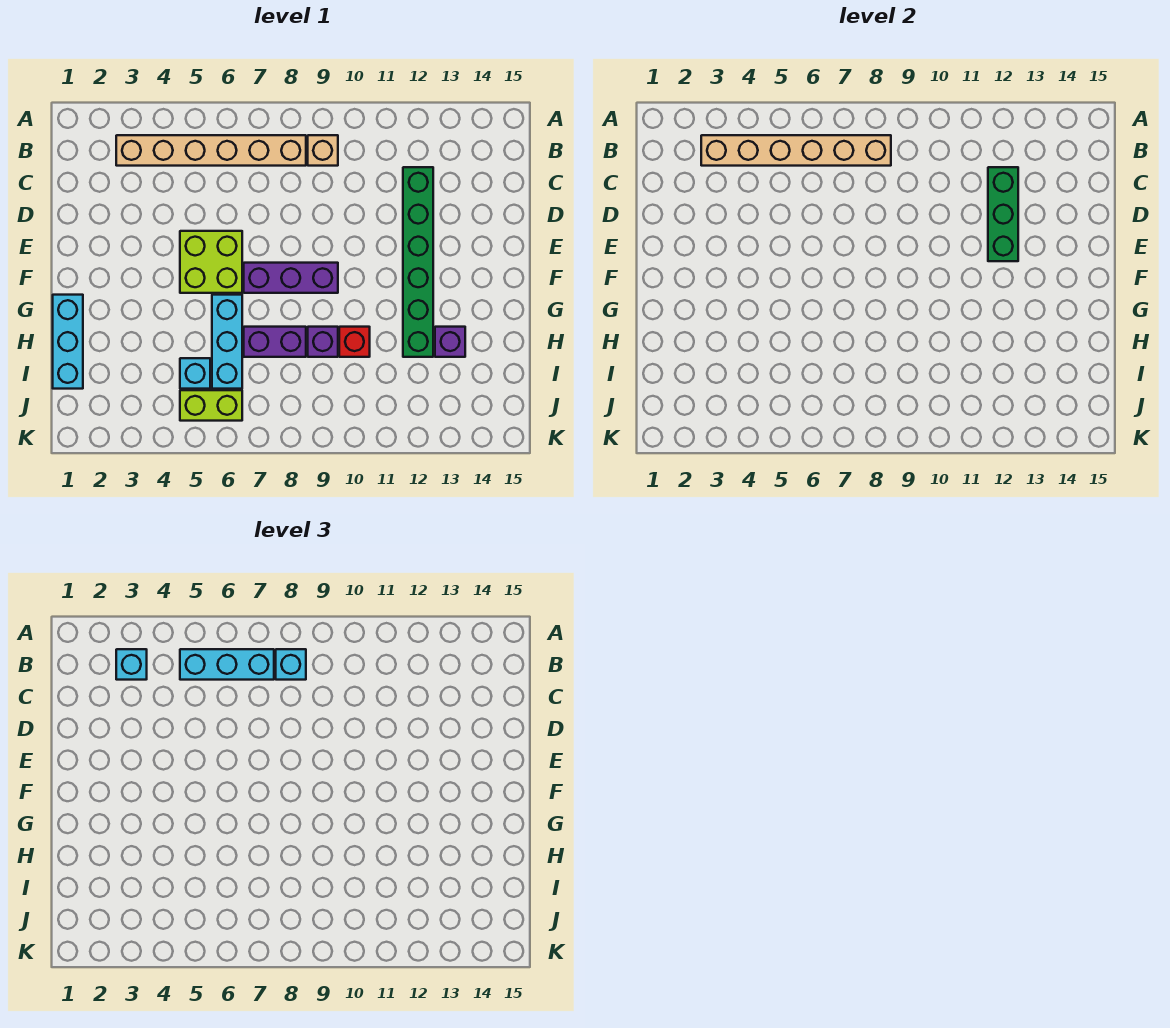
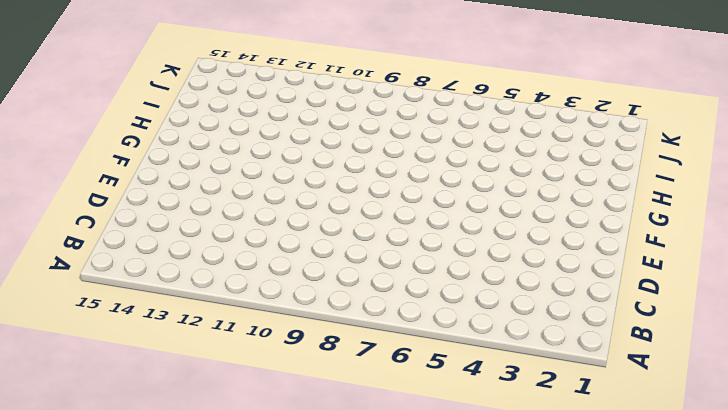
none -> tan brick B3:B8 level 1
none -> tan brick B9 level 1
none -> green brick C12:H12 level 1

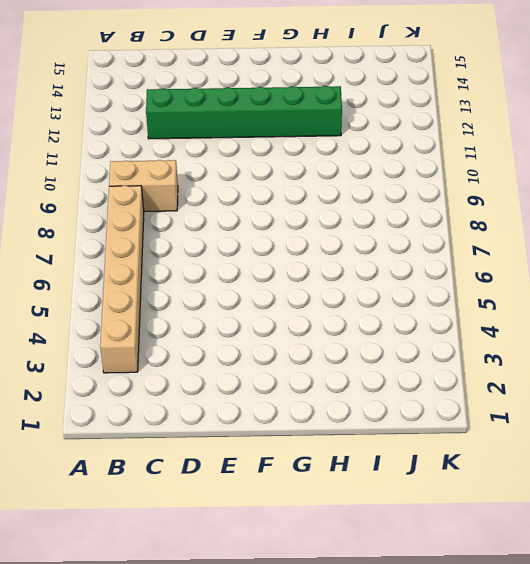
tan brick B9:C9 level 1 -> tan brick B9 level 1
none -> lime brick E5:F6 level 1
none -> purple brick F7:F9 level 1
none -> cyan brick G1:I1 level 1

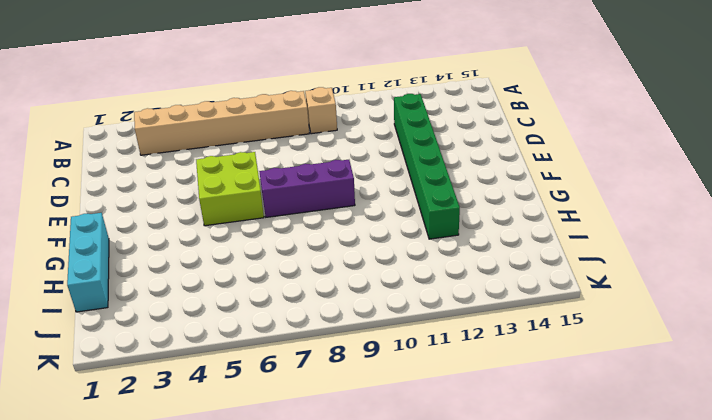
none -> cyan brick G6:I6 level 1
none -> purple brick H7:H8 level 1
none -> purple brick H9 level 1

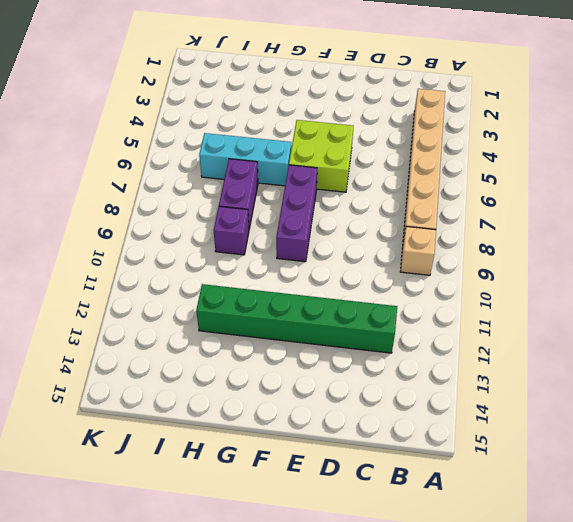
none -> cyan brick G1:I1 level 1
none -> red brick H10 level 1
none -> purple brick H13 level 1

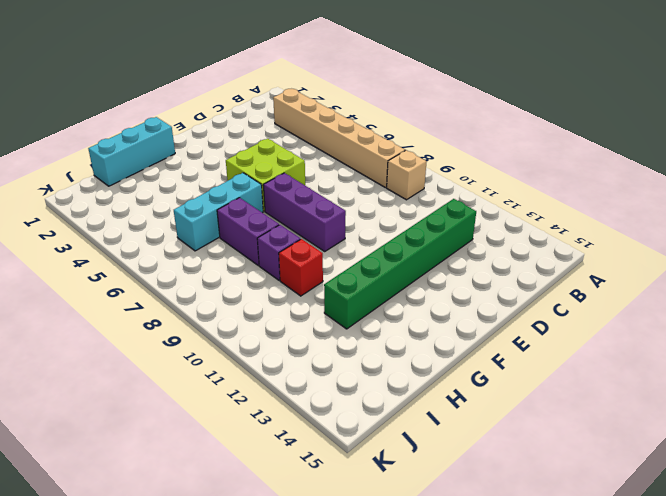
none -> purple brick H13 level 1
none -> cyan brick I5 level 1
none -> lime brick J5:J6 level 1

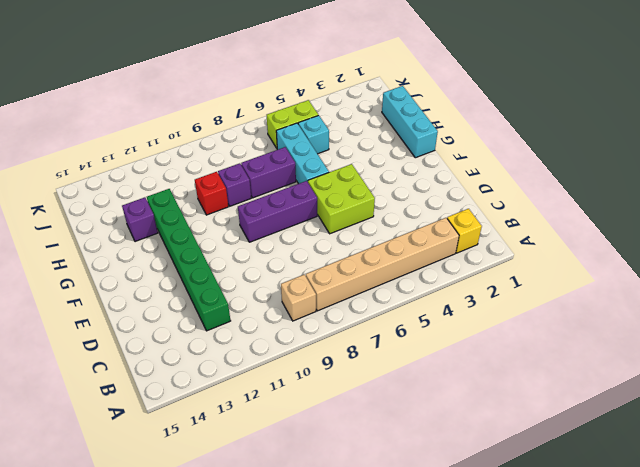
yellow brick B2 level 1 -> none
none -> tan brick B3:B8 level 2
none -> green brick C12:E12 level 2
none -> cyan brick B3 level 3

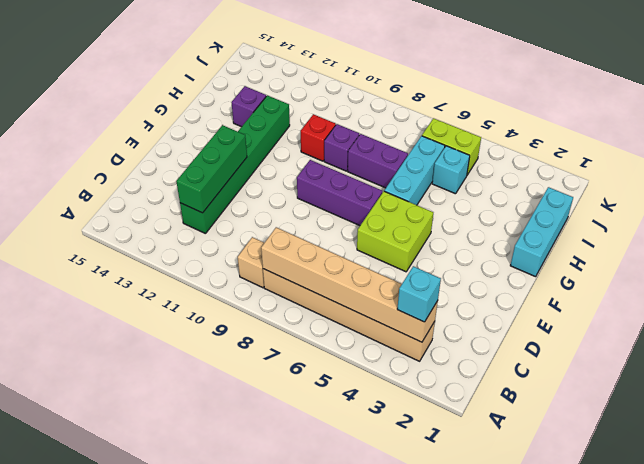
none -> cyan brick B5:B7 level 3
none -> cyan brick B8 level 3

